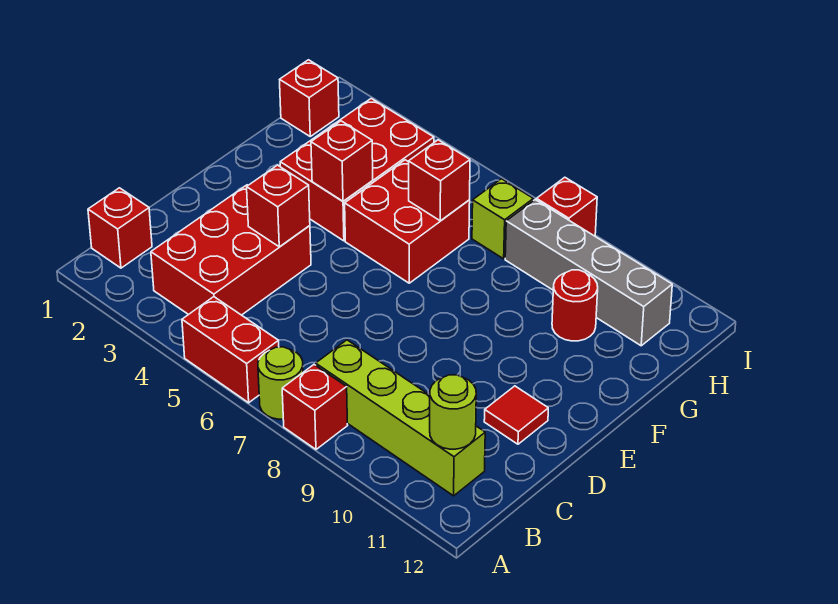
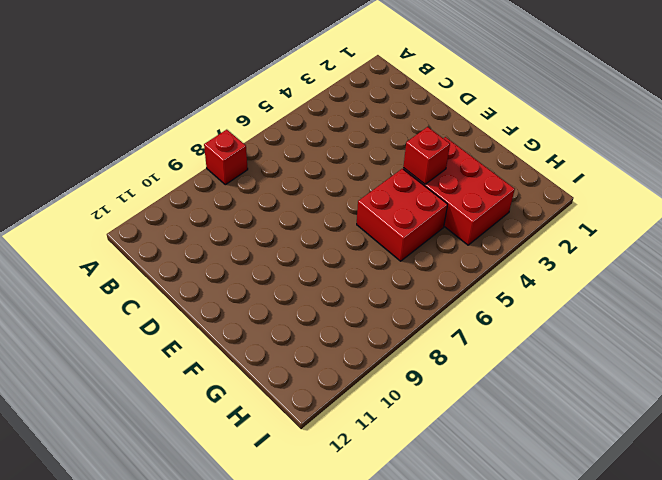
none -> red brick A5:A6 level 1
none -> lime round brick A7 level 1
none -> red brick B1 level 1

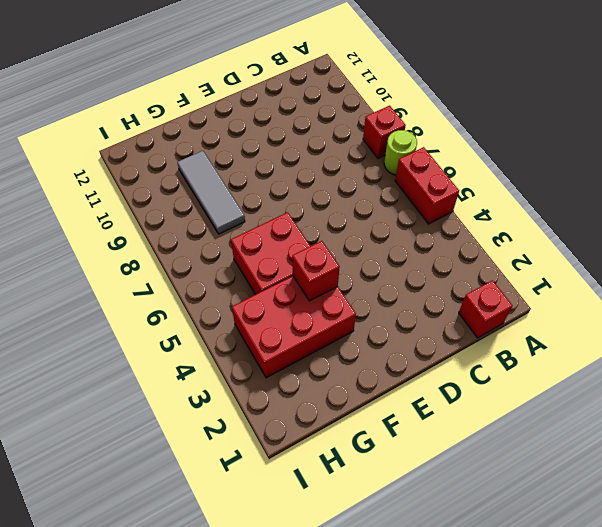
grey tile G8:G10 level 1 -> red round brick G10 level 1
none -> red brick B3:D4 level 1
none -> lime brick B8:B11 level 1
none -> red tile D11 level 1

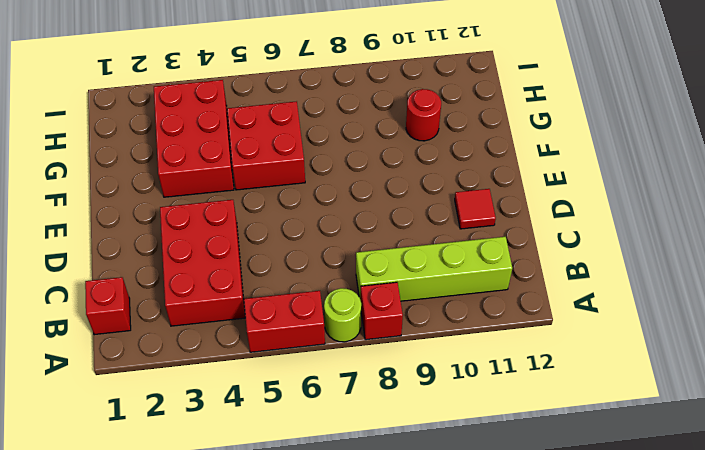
none -> red brick H1 level 1
none -> lime brick H7 level 1
none -> grey brick H8:H11 level 1

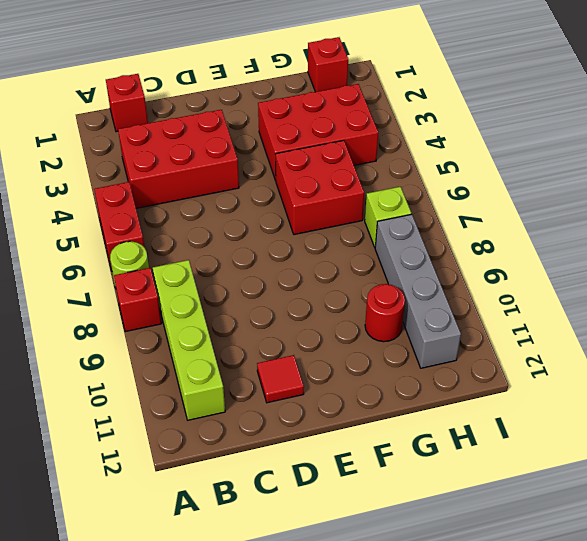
none -> red brick I8 level 1
none -> lime round brick B11 level 2
none -> red brick D4 level 2

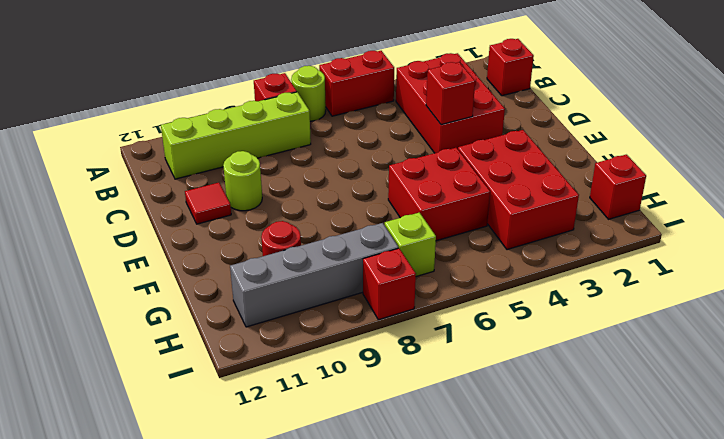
lime round brick D10 level 1 -> lime round brick B11 level 2
none -> red brick F4 level 2
none -> red brick G6 level 2

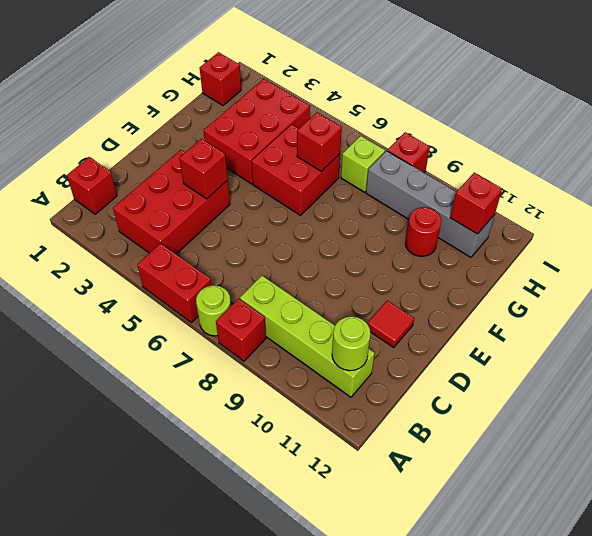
red brick H11 level 2 -> red brick F4 level 2

